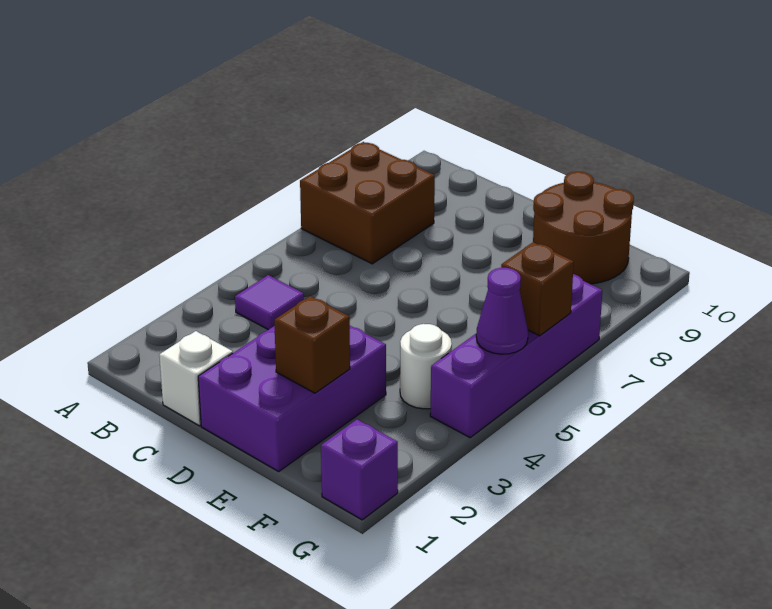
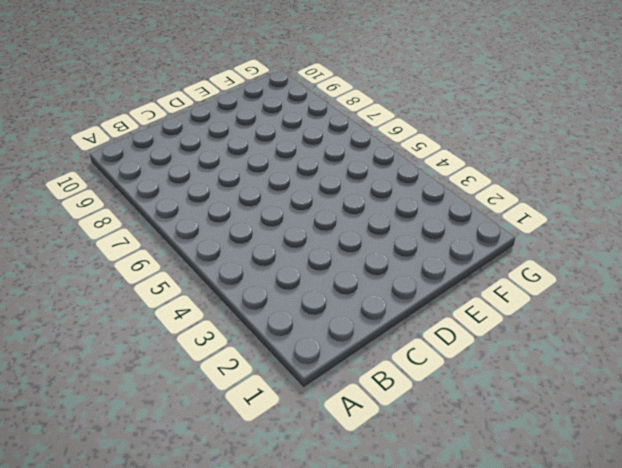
none -> brown brick A7:B8 level 1
none -> purple tile B4 level 1

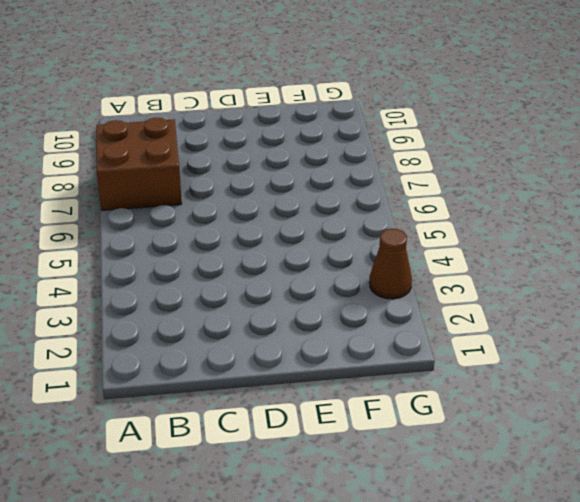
brown cone G3 level 1 -> none
none -> purple tile B4 level 1
none -> white brick C1 level 1

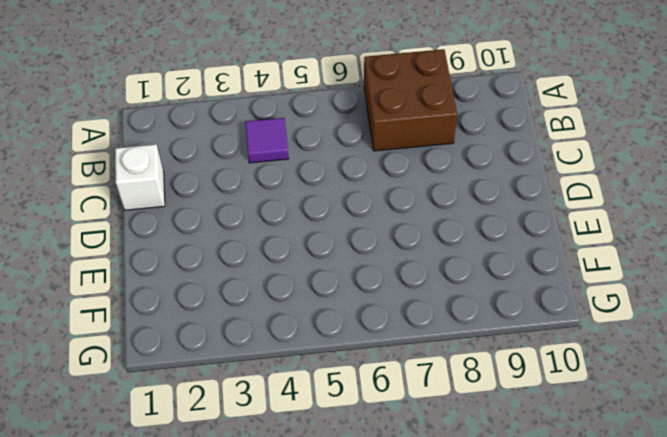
none -> purple brick D1:E3 level 1
none -> brown round brick E9:F10 level 1

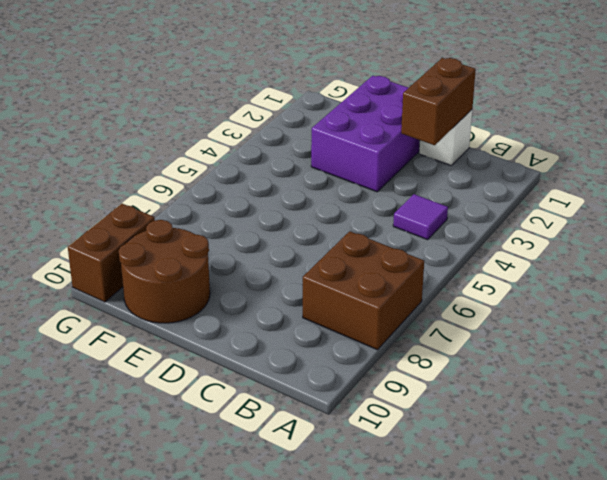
brown brick C1:C2 level 2 -> none
brown brick G9:G10 level 1 -> none
none -> white round brick F4 level 1
none -> purple brick G1 level 1

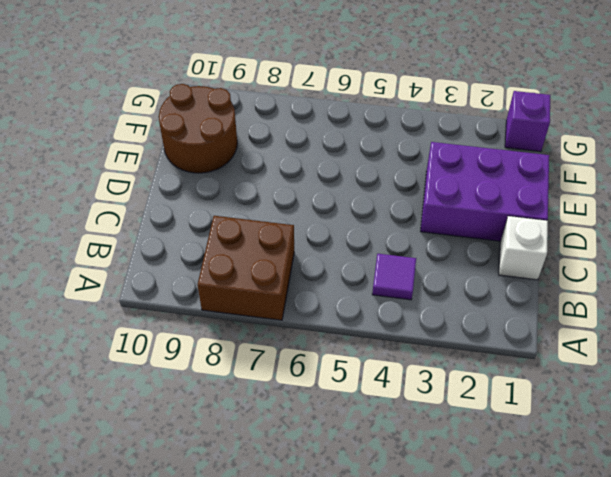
none -> white round brick F4 level 1
none -> purple brick G4:G7 level 1

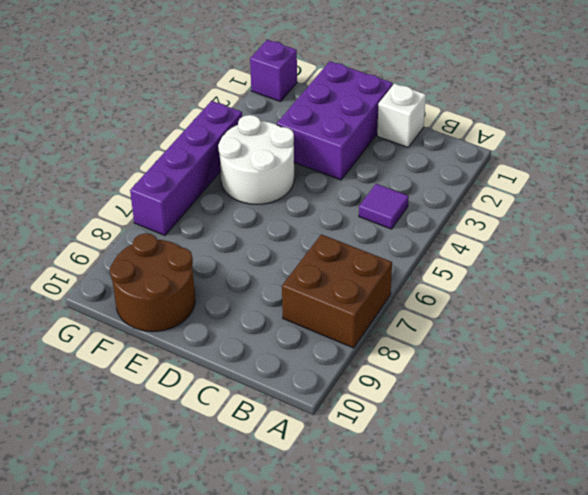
white round brick E4:F5 level 1 -> white round brick F4 level 1
none -> brown brick E2 level 2
none -> purple cone G5 level 2

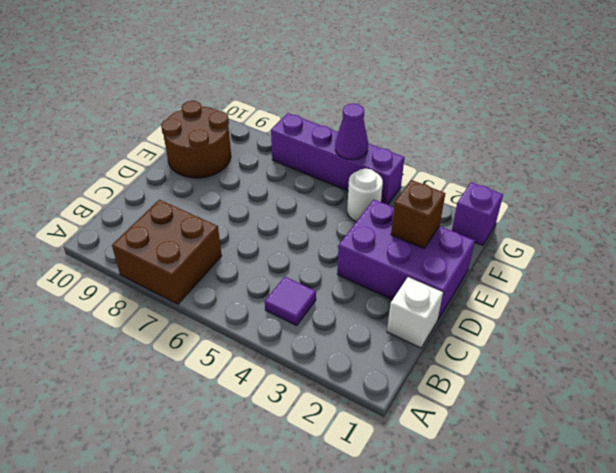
none -> brown brick G6 level 2

